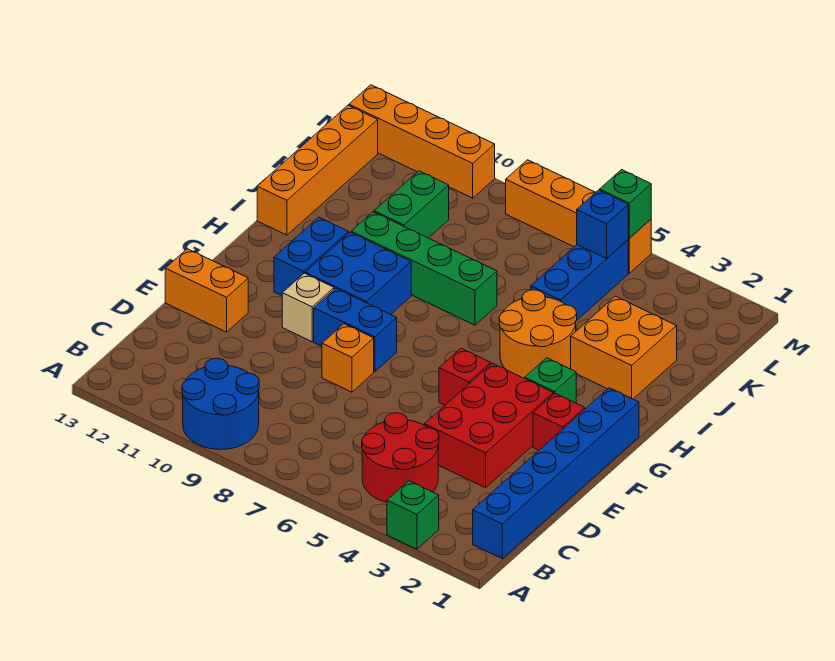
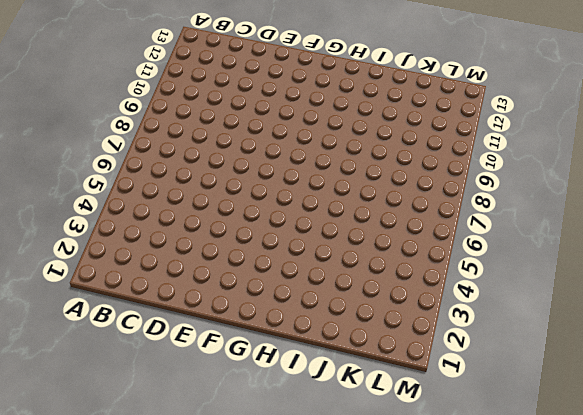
none -> green brick A3 level 1
none -> blue round brick A9:B10 level 1
none -> blue brick B1:G1 level 1

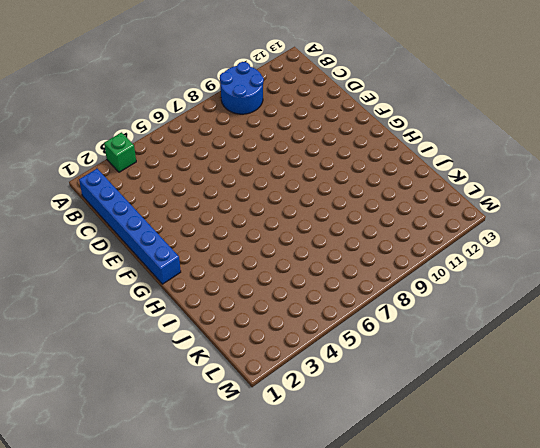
none -> red round brick B4:C5 level 1
none -> red brick D3:F4 level 1
none -> orange brick E8 level 1

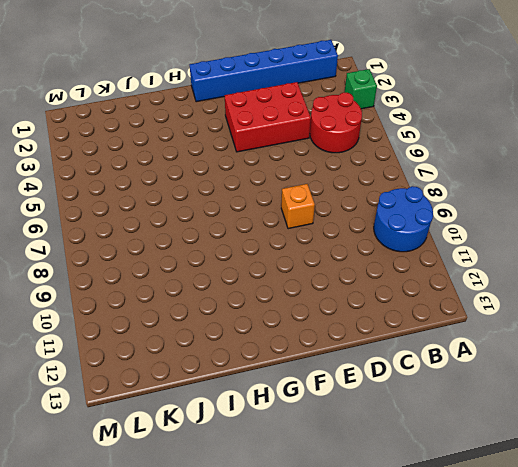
none -> orange brick E12:E13 level 1
none -> red brick F2 level 1
none -> red brick F5 level 1

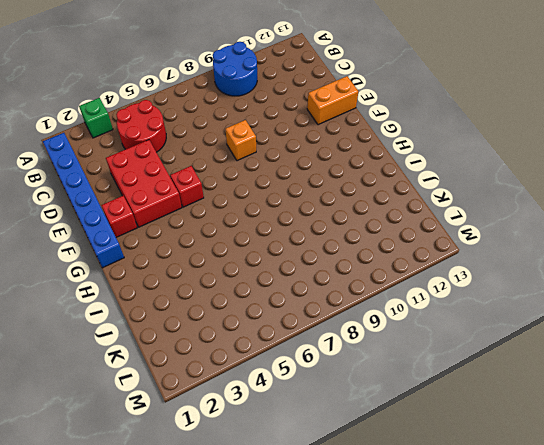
none -> blue brick F8:F9 level 1
none -> tan brick F10 level 1
none -> green brick G3 level 1

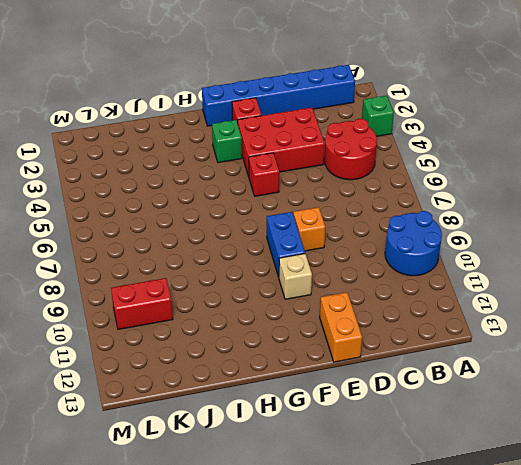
red brick K10:L10 level 1 -> green brick J10:K10 level 1
none -> blue brick G9:H10 level 1
none -> blue brick G11:H11 level 1
none -> orange round brick H4:I5 level 1

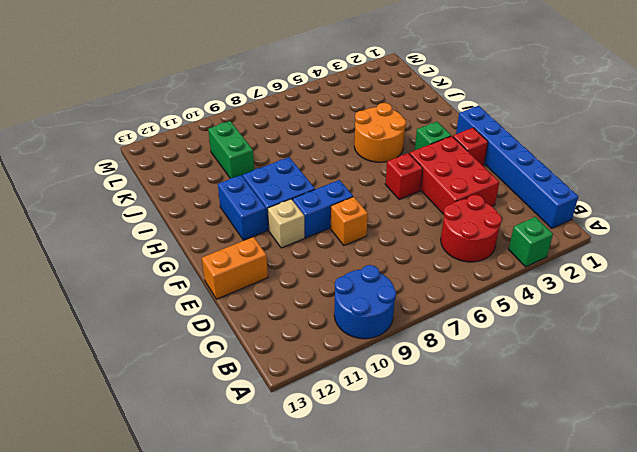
none -> orange brick I2:J3 level 1
none -> green brick I7:I10 level 1
none -> orange brick I13:L13 level 1

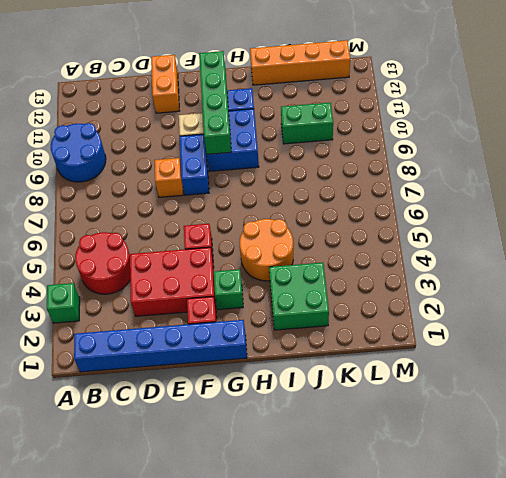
green brick G9:G12 level 2 -> green brick I7:I10 level 1
green brick I2:J3 level 1 -> orange brick I2:J3 level 1
none -> blue brick J5:L5 level 1
none -> orange brick M5:M8 level 1
none -> orange brick M10:M13 level 1

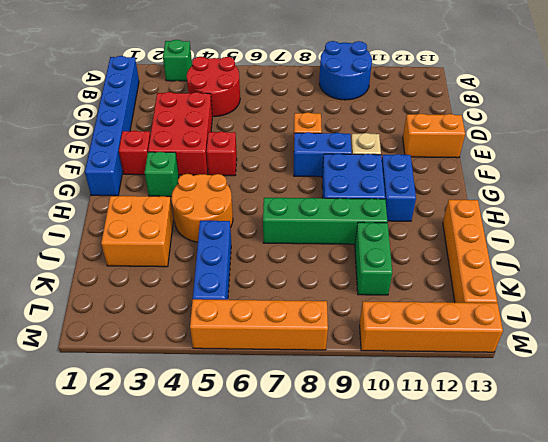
none -> blue brick L5 level 2
none -> green brick M5 level 2

